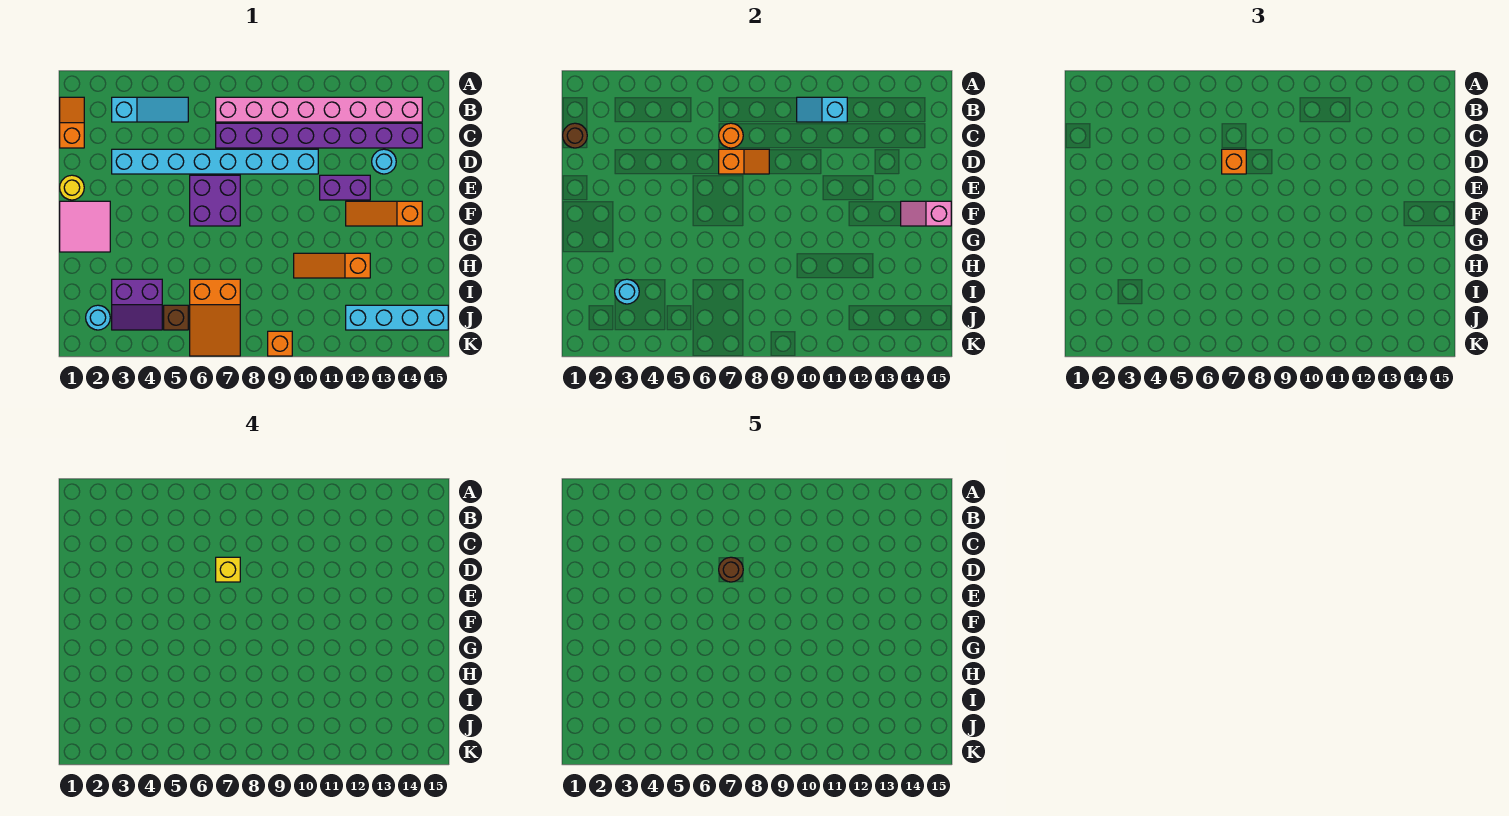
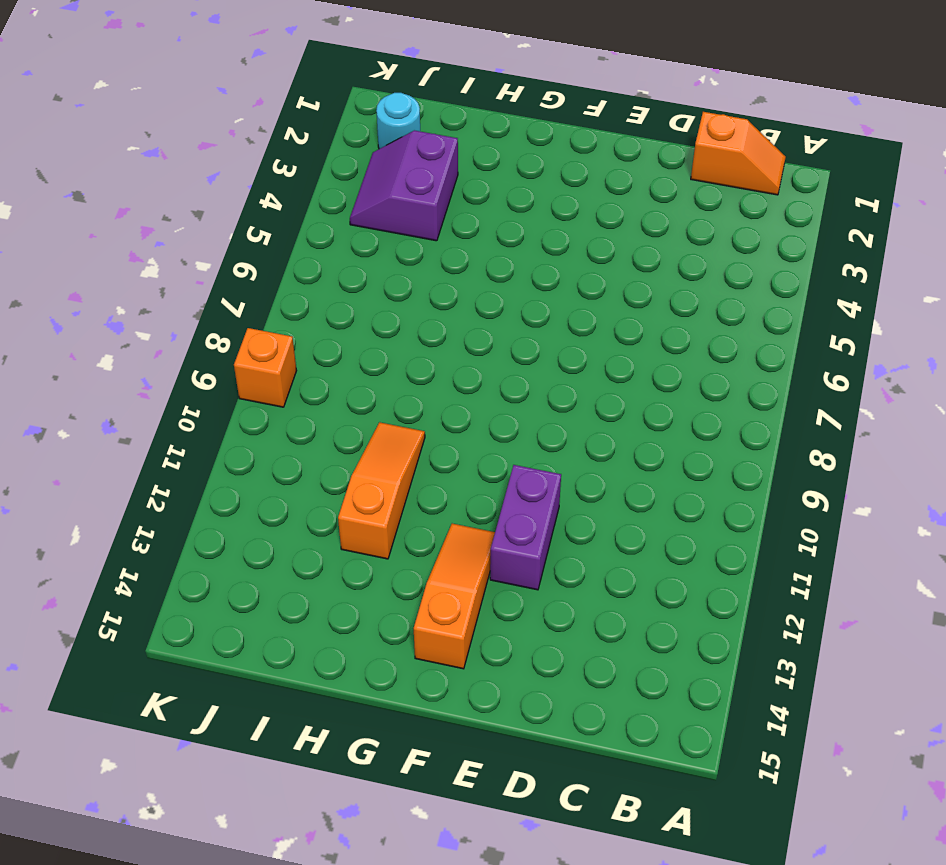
none -> cyan slope B3:B5 level 1 top 3
none -> pink brick B7:B14 level 1
none -> purple brick C7:C14 level 1

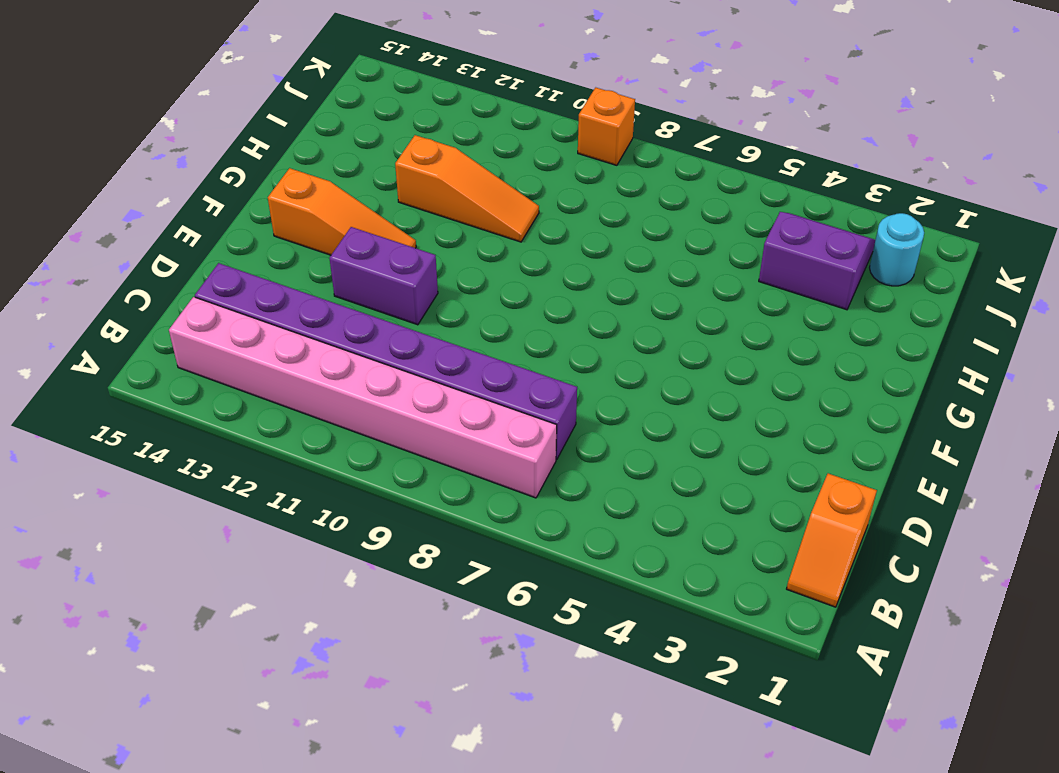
none -> cyan slope B3:B5 level 1 top 3
none -> cyan brick D3:D10 level 1
none -> cyan round brick D13 level 1

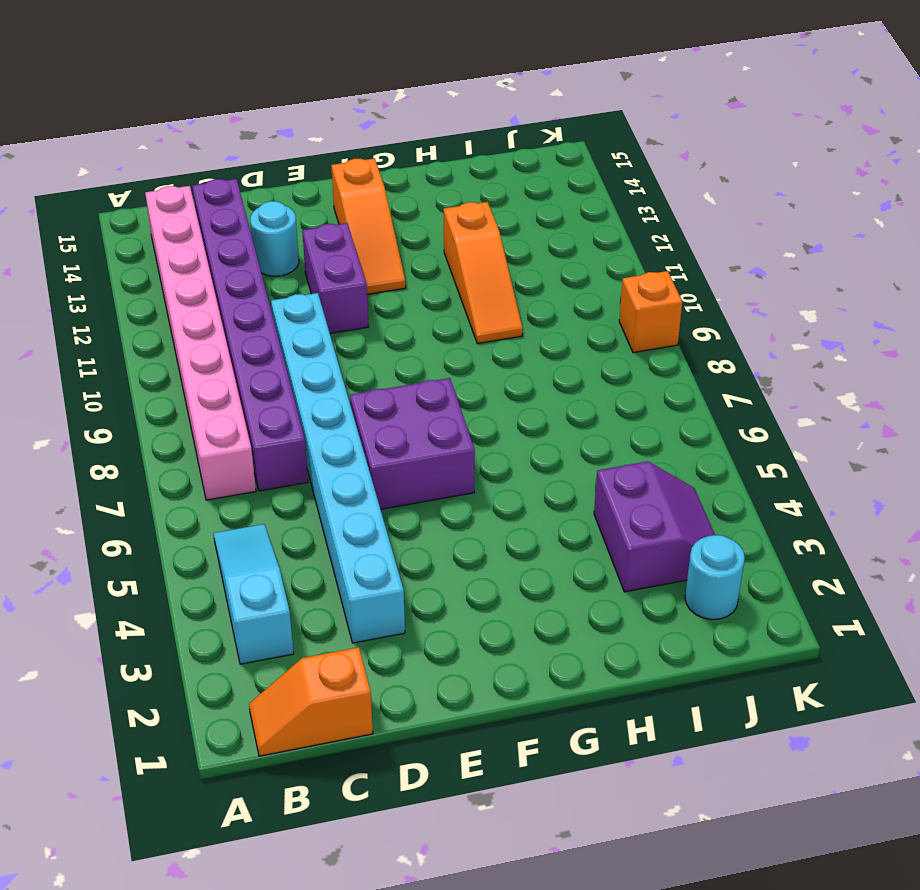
none -> yellow round brick E1 level 1
none -> pink tile F1:G2 level 1
none -> orange slope I6:K7 level 1 top I

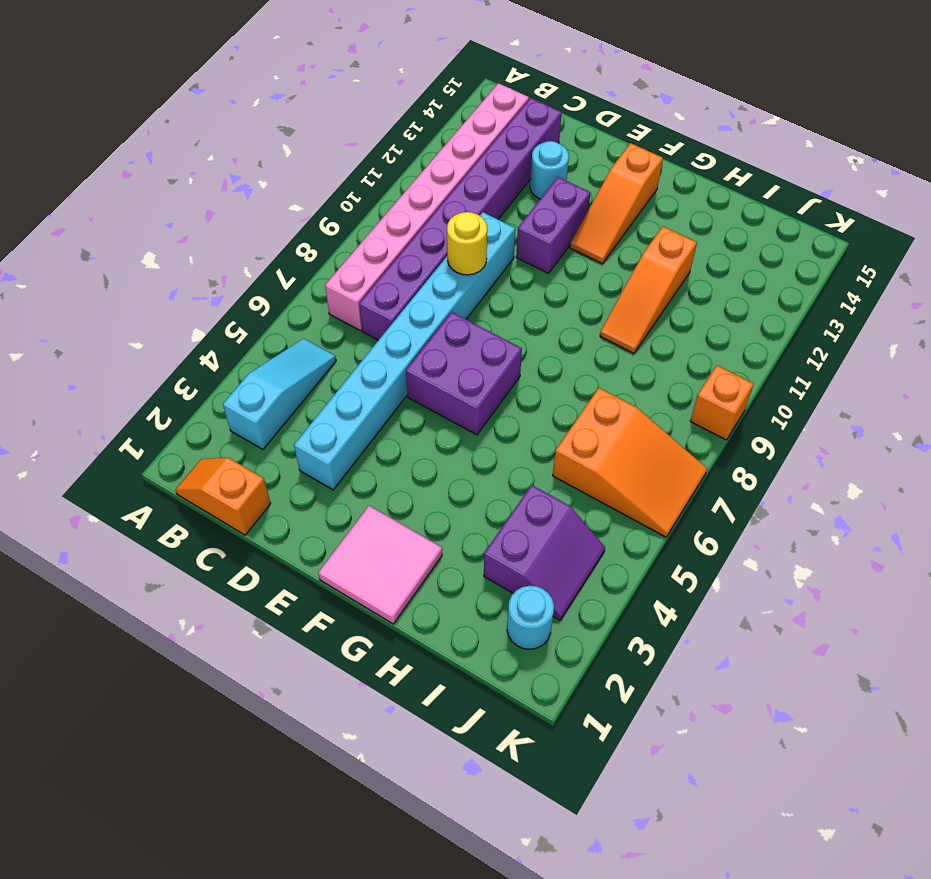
yellow round brick D9 level 2 -> yellow round brick E1 level 1
none -> brown brick J5 level 1
none -> cyan brick J12:J15 level 1
none -> cyan slope B10:B11 level 2 top 11

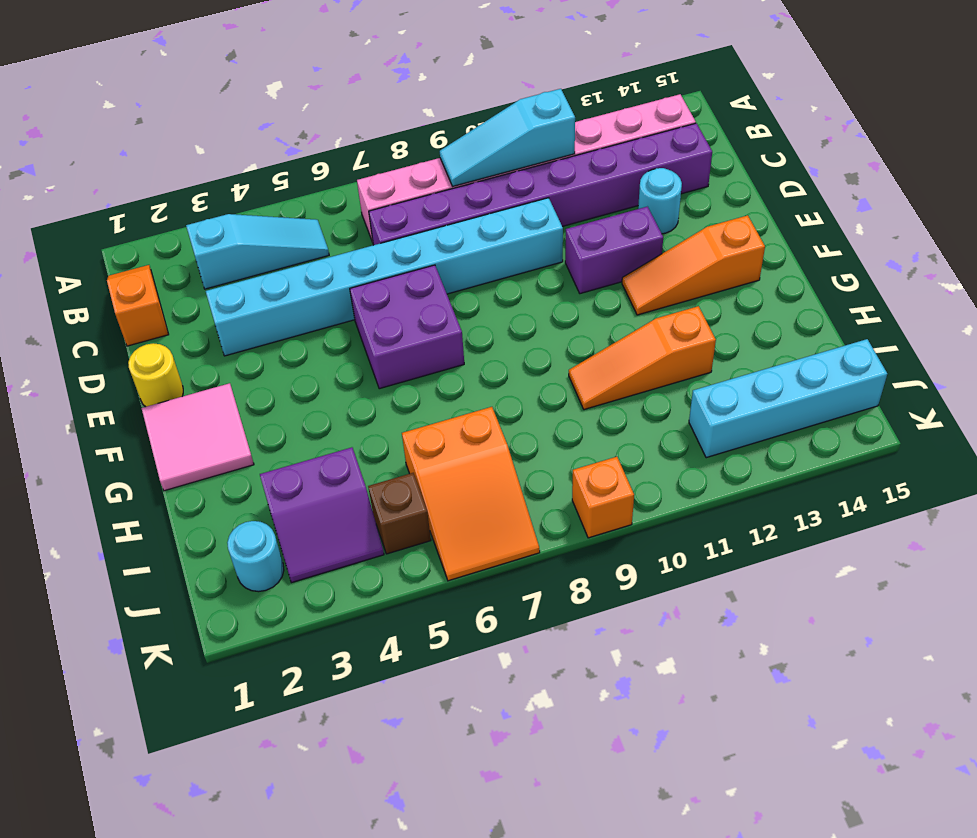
cyan slope B9:B11 level 2 top 11 -> cyan slope B10:B11 level 2 top 11
none -> brown round brick C1 level 2
none -> orange round brick C7 level 2
none -> orange slope D7:D8 level 2 top 7

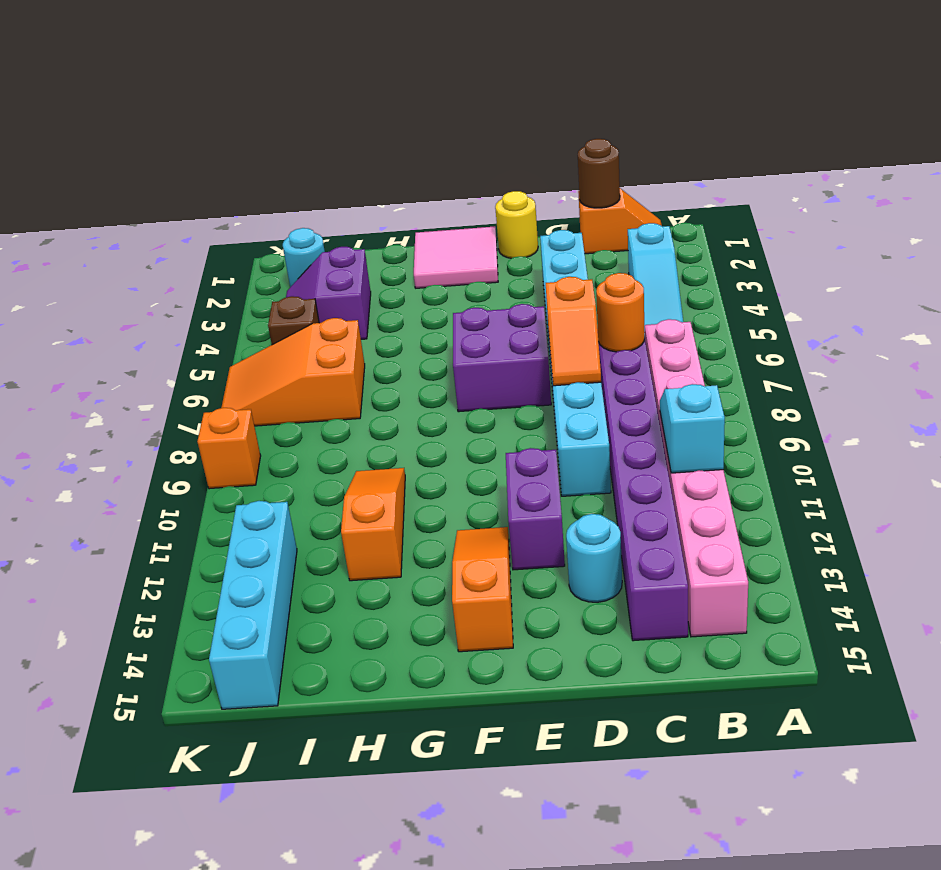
none -> pink slope F14:F15 level 2 top 15
none -> cyan round brick I3 level 2
none -> orange brick D7 level 3

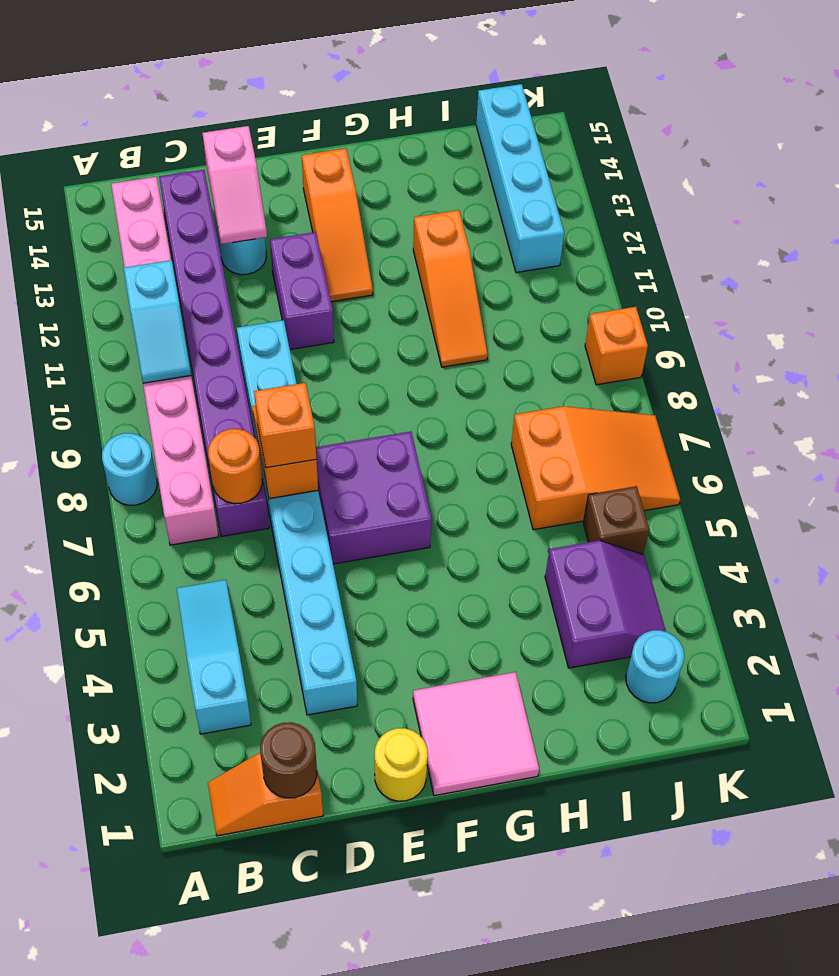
cyan round brick A8 level 1 -> cyan round brick I3 level 2
pink slope D13:D14 level 2 top 14 -> pink slope F14:F15 level 2 top 15
none -> yellow brick D7 level 4
none -> brown round brick D7 level 5

